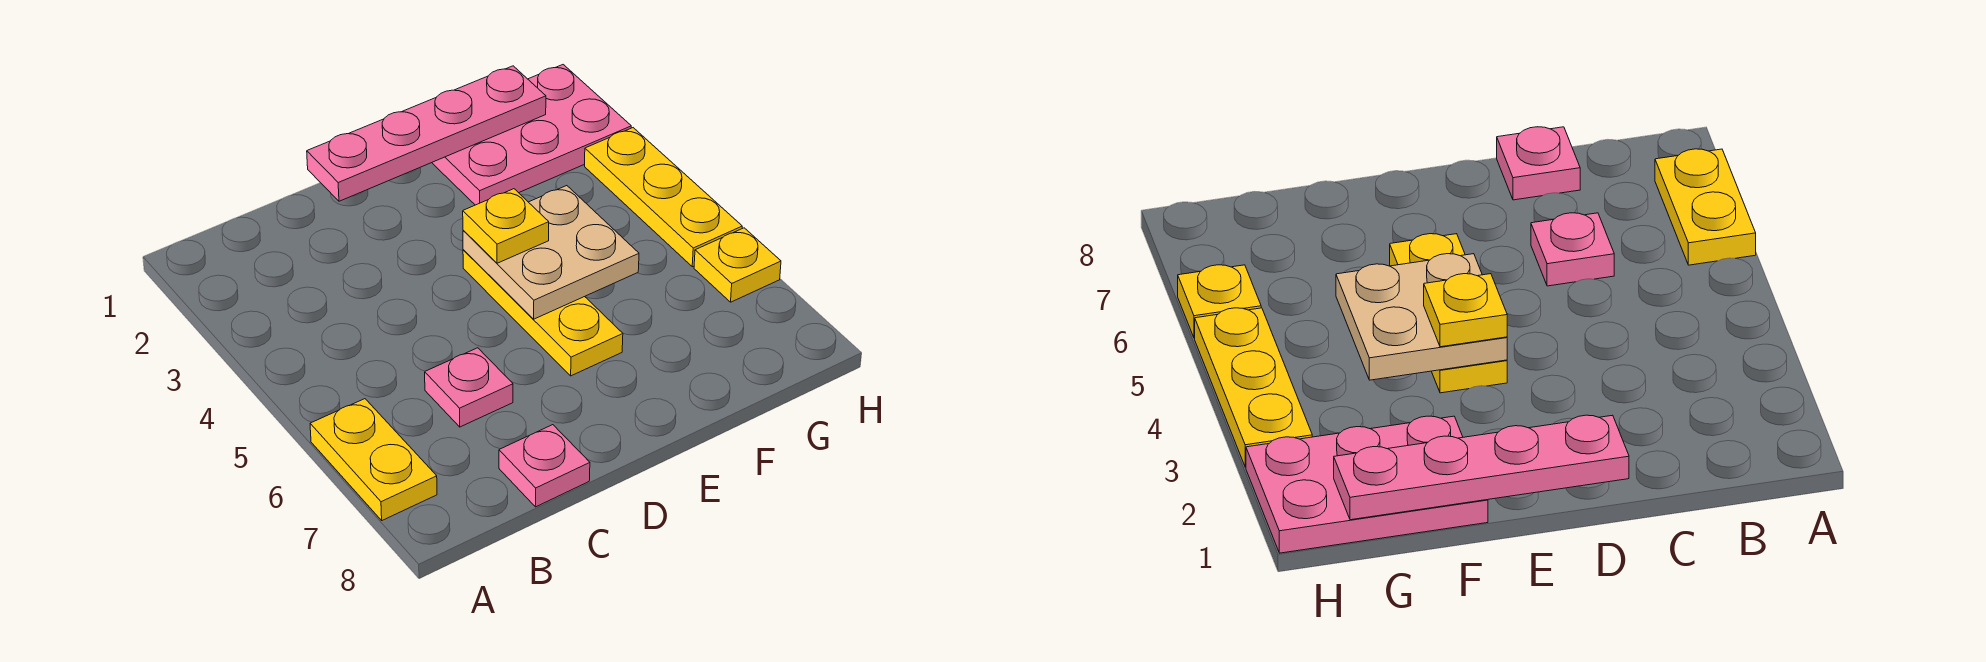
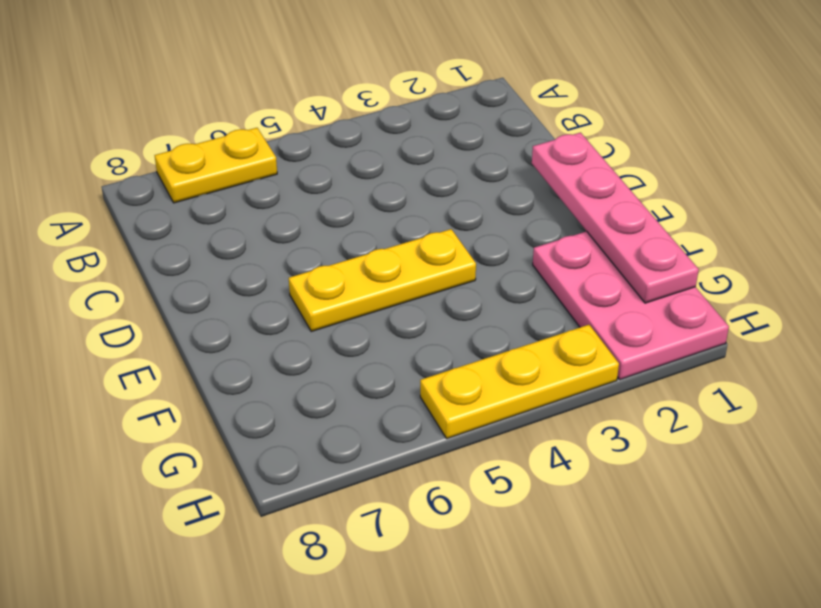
none -> pink plate C6 level 1
none -> pink plate C8 level 1

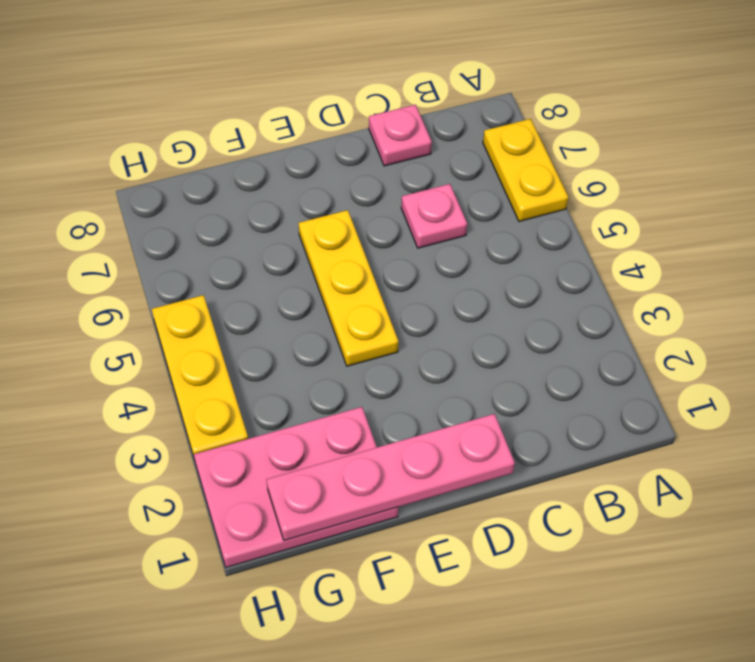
none -> yellow plate H6 level 1
none -> tan plate E4:F5 level 2

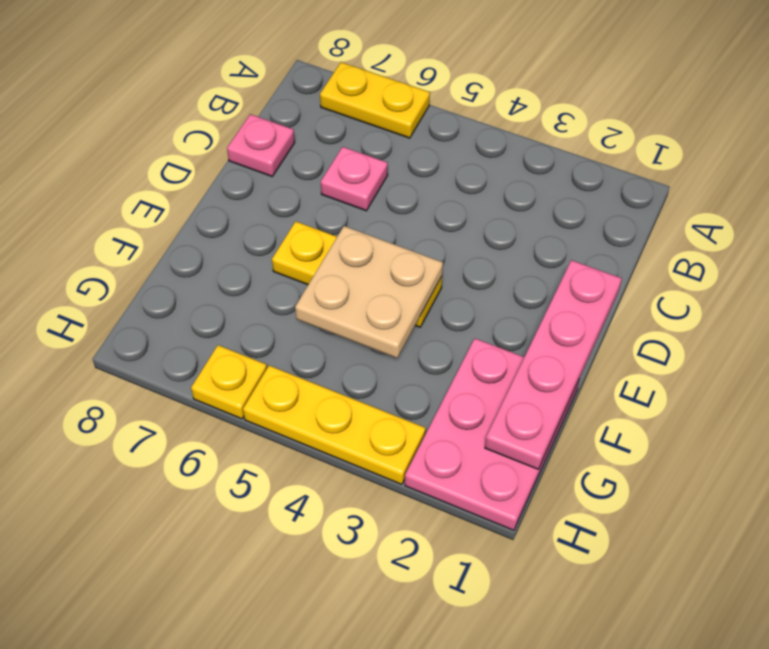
none -> yellow plate E4 level 3

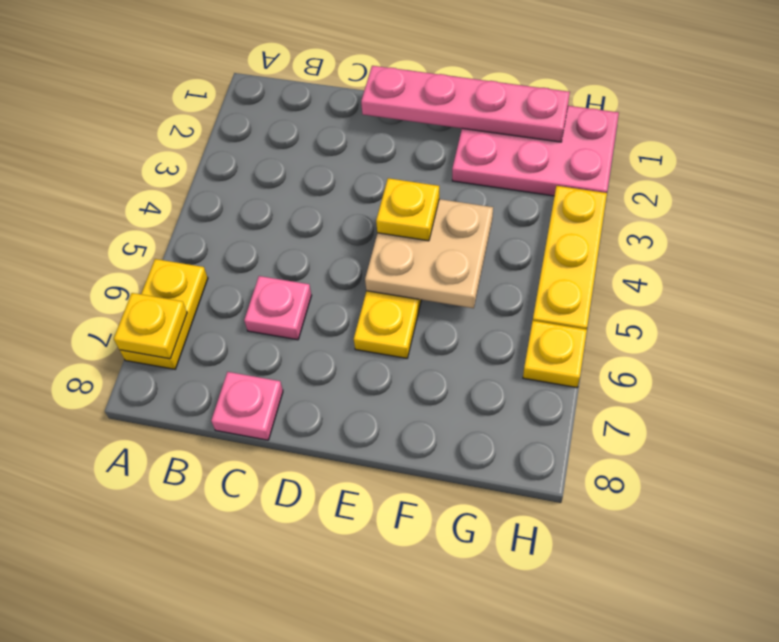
yellow plate A7 level 2 -> none

